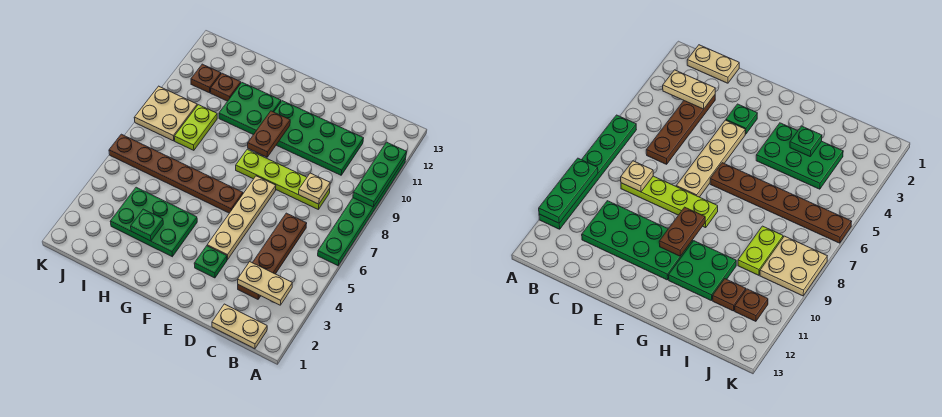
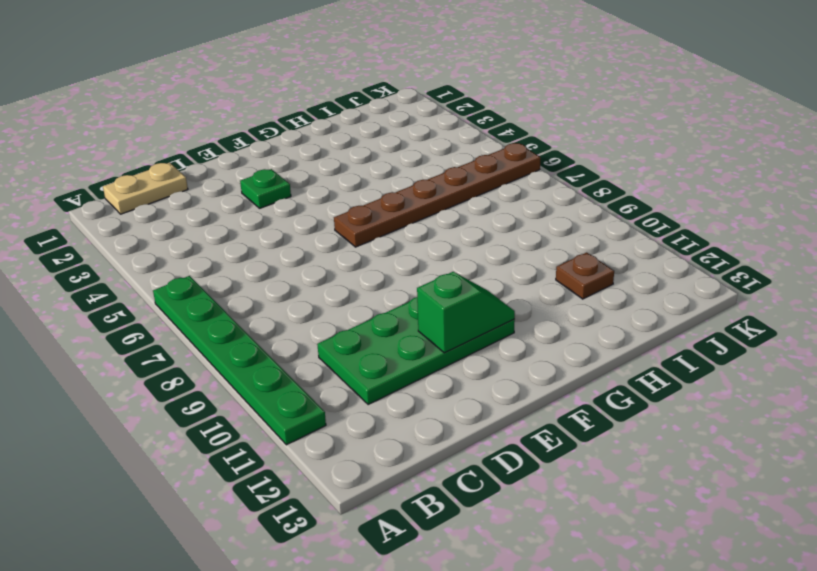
green slope E11:F11 level 2 top E -> none
none -> brown plate C3:C6 level 1
none -> lime plate C8:F8 level 1
none -> tan plate E4:E7 level 1

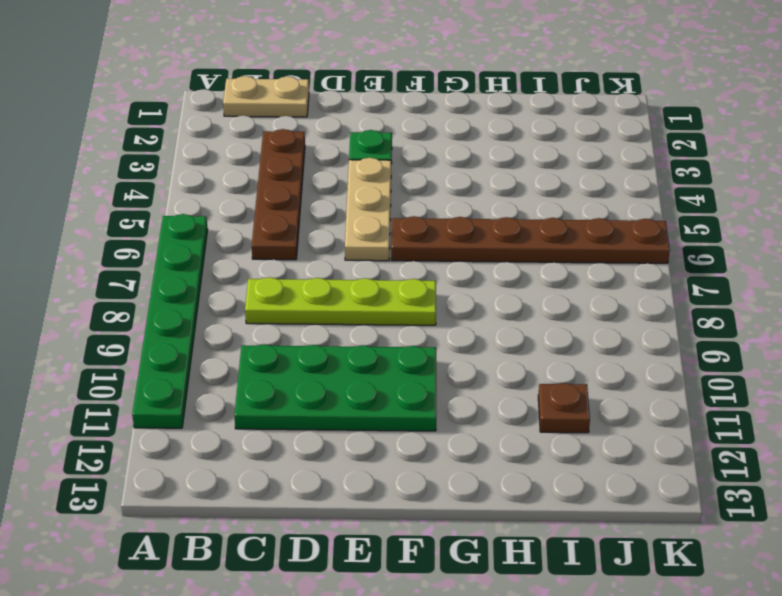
tan plate E4:E6 level 1 -> tan plate E4:E7 level 1
none -> green plate G3:I4 level 1
none -> green plate G10:H11 level 1
none -> lime plate I8:I9 level 1

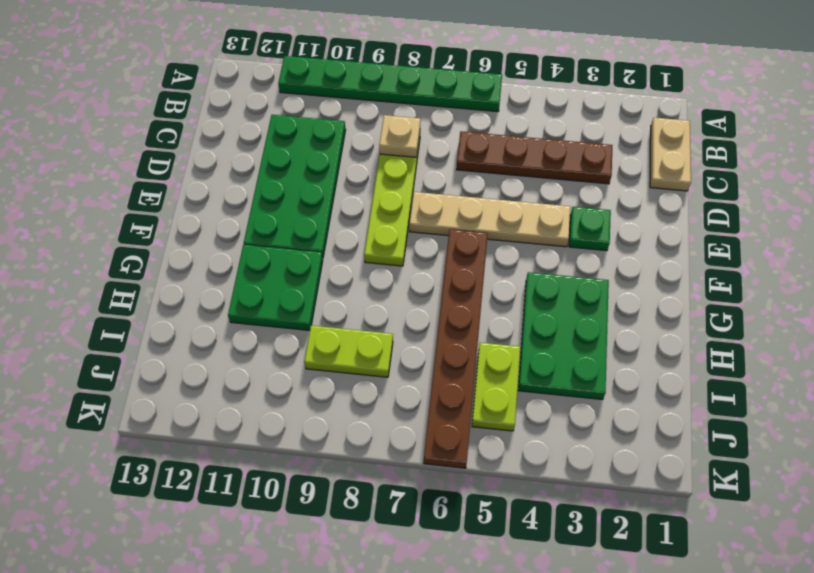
lime plate I5:J5 level 1 -> none
none -> brown plate I11 level 1
none -> tan plate J8:K9 level 1
none -> brown plate J11 level 1

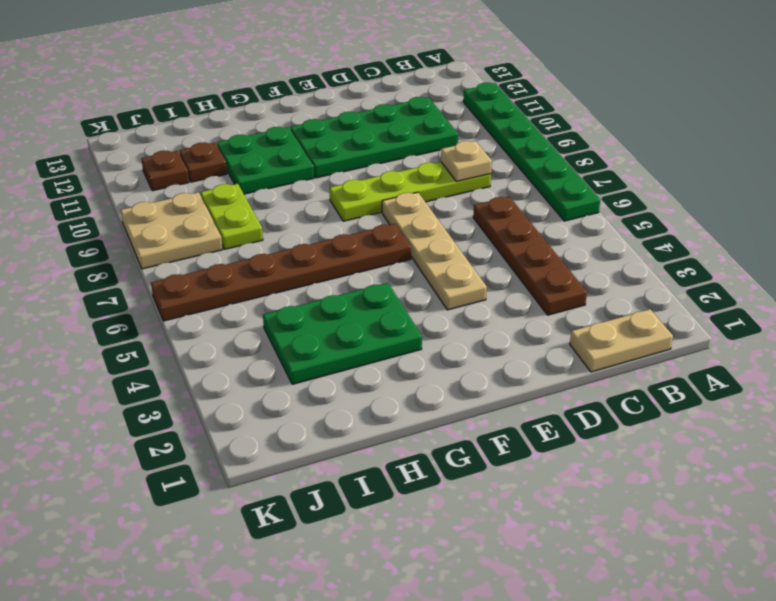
none -> green plate E3 level 1
none -> green plate A9:A11 level 2
none -> tan plate B3:C3 level 2

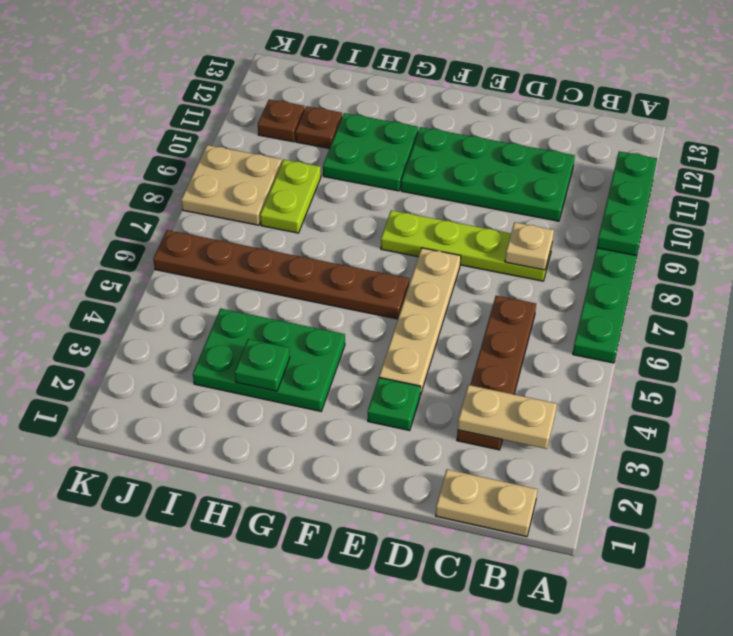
none -> brown plate F9:F10 level 2

